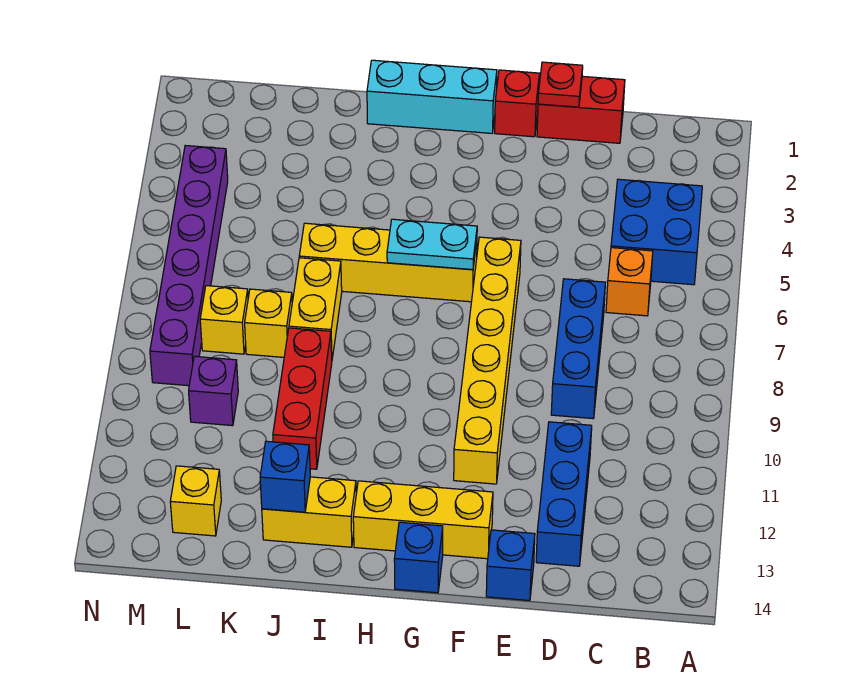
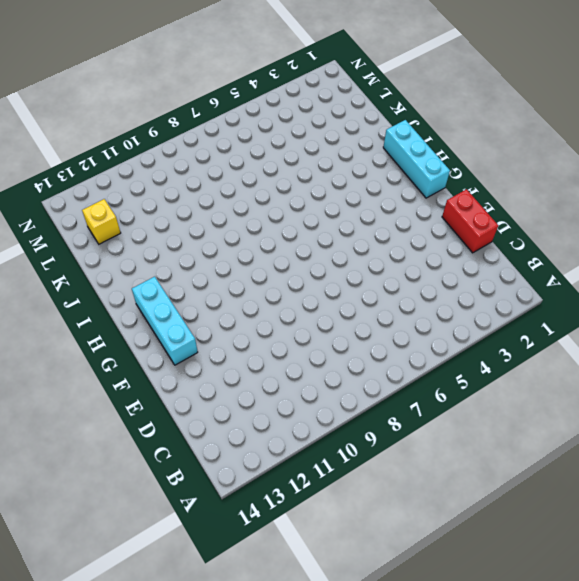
cyan brick F13:H13 level 1 -> yellow brick F13:H13 level 1
none -> blue brick B4:C5 level 1
none -> orange brick C6 level 1
none -> blue brick D7:D9 level 1

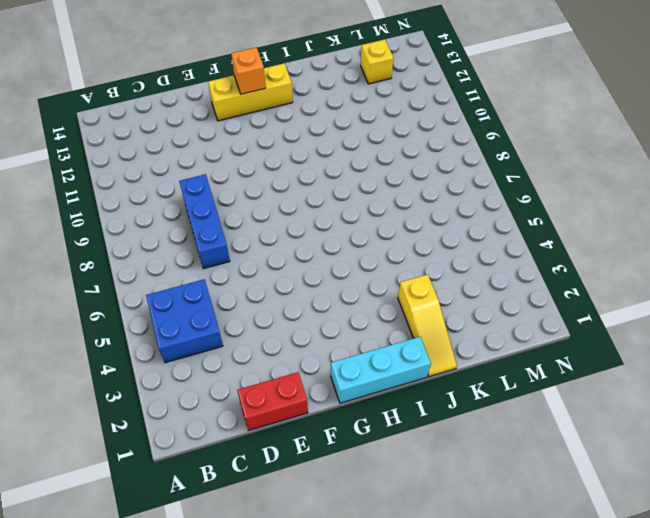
orange brick G13 level 2 -> orange brick C6 level 1
yellow slope J1:J3 level 1 top 3 -> none
none -> blue brick D11:D13 level 1
none -> blue brick E14 level 1
none -> red brick F1 level 1

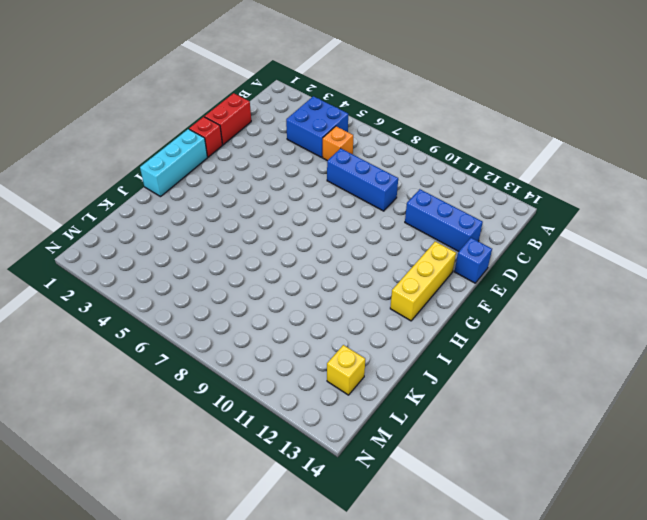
none -> yellow brick F6:F11 level 1
none -> yellow brick G6:J6 level 1
none -> blue brick G14 level 1

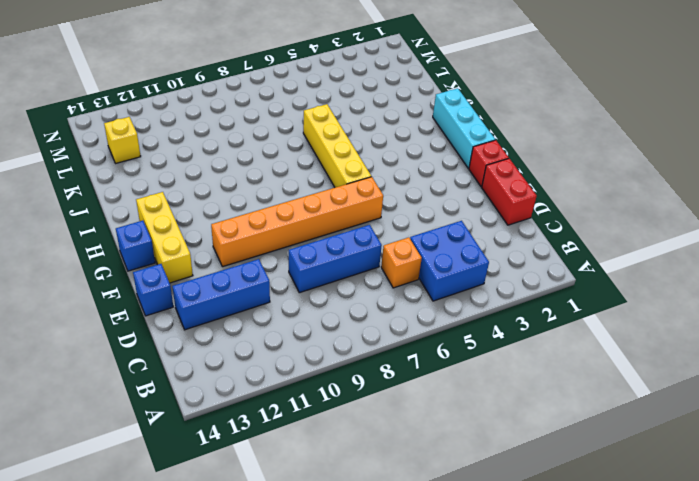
orange brick F6:F11 level 1 -> yellow brick F6:F11 level 1
none -> yellow brick I13:J13 level 1
none -> yellow brick J7:J8 level 1
none -> red brick J9:J11 level 1

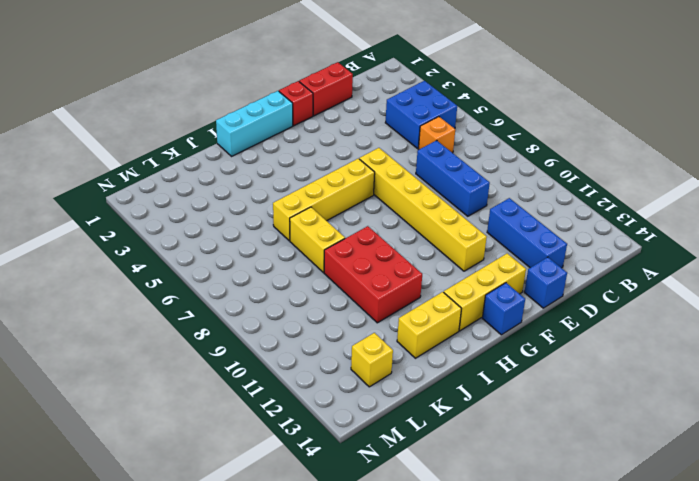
red brick I9:J11 level 1 -> red brick J9:J11 level 1
none -> yellow brick K8 level 1
none -> yellow brick L8 level 1
none -> purple brick L10 level 1

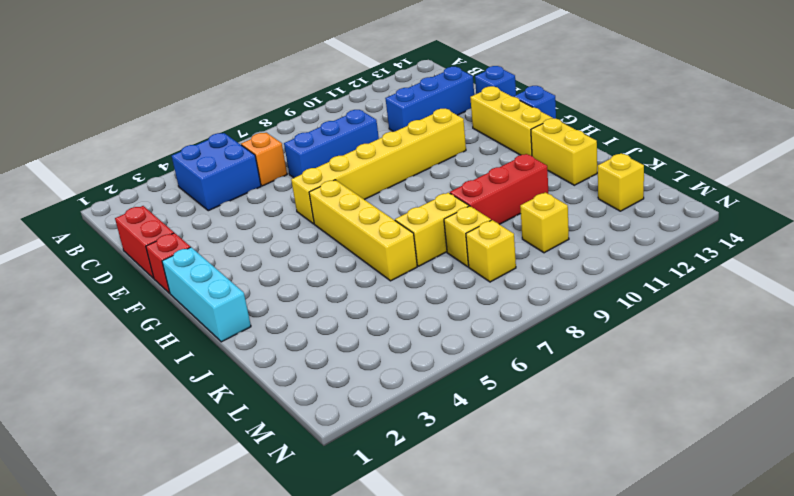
yellow brick L10 level 1 -> purple brick L10 level 1
none -> purple brick M4:M9 level 1
none -> red plate E1 level 2
none -> cyan plate G6:H6 level 2

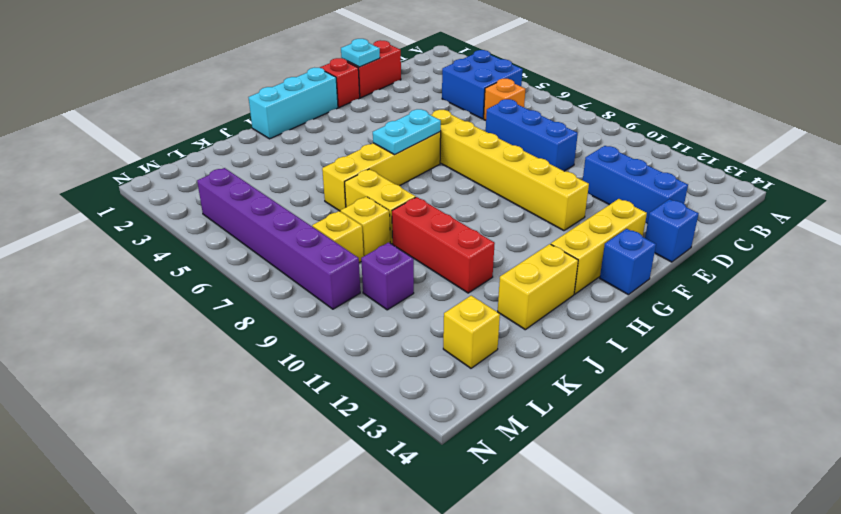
cyan plate E1 level 2 -> red plate E1 level 2
none -> blue brick J13 level 2

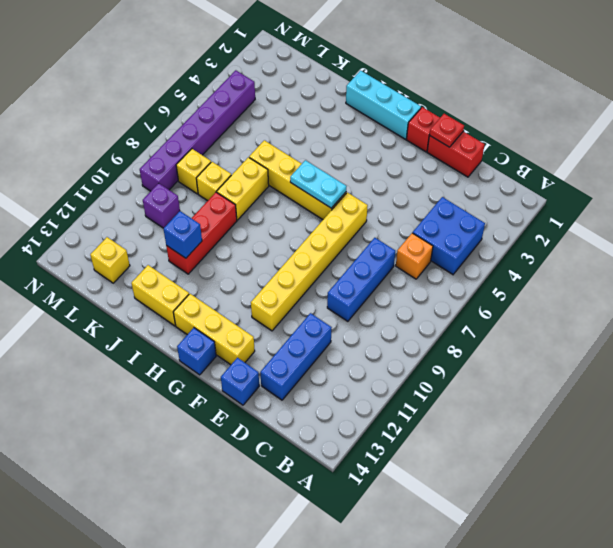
blue brick J11 level 2 -> blue brick J13 level 2

